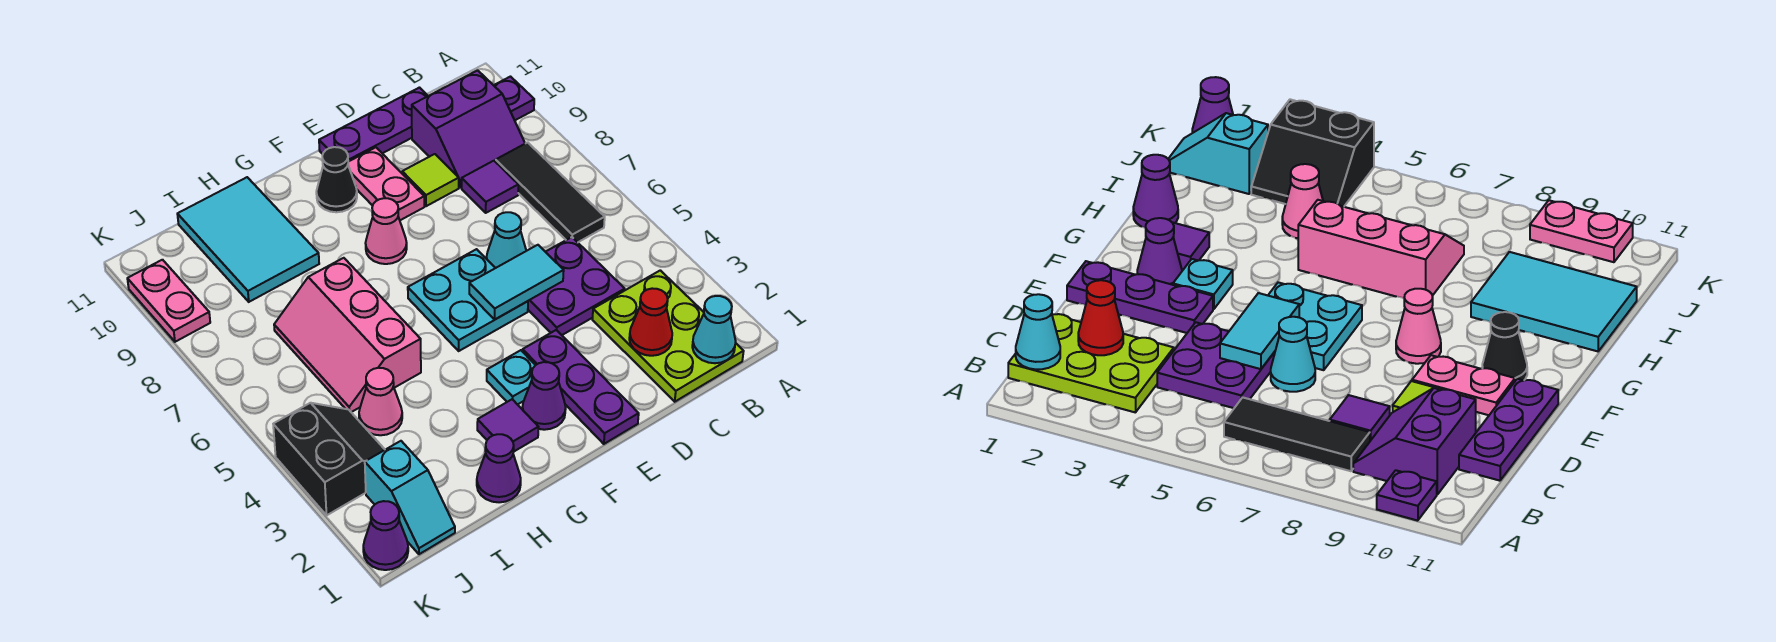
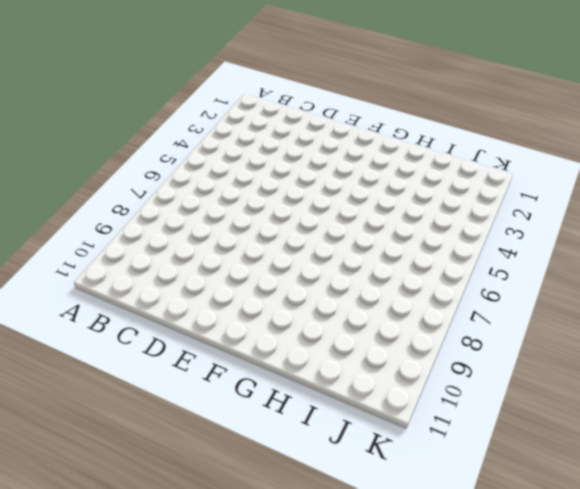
none -> purple plate A10 level 1
none -> lime plate B1:C3 level 1
none -> black tile B6:B8 level 1

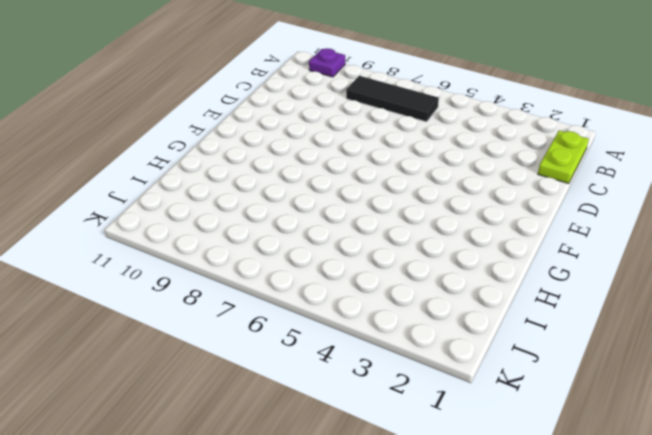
lime plate B1:C1 level 1 -> lime plate B1:C3 level 1
none -> purple slope B9:C10 level 1 top 10
none -> purple plate C4:D5 level 1
none -> purple tile C8 level 1

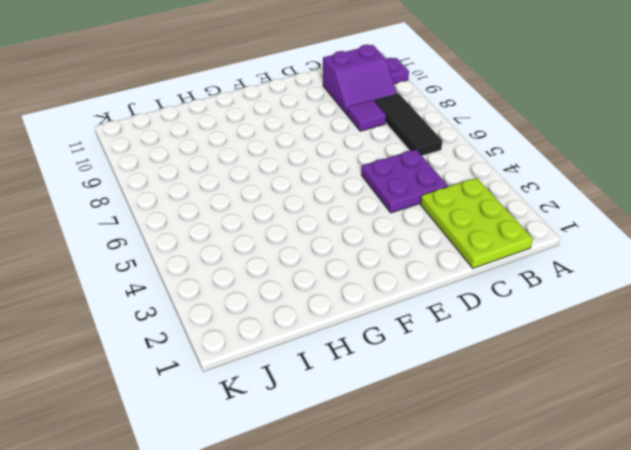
none -> purple plate C11:E11 level 1
none -> cyan cone D6 level 1
none -> lime tile D9 level 1

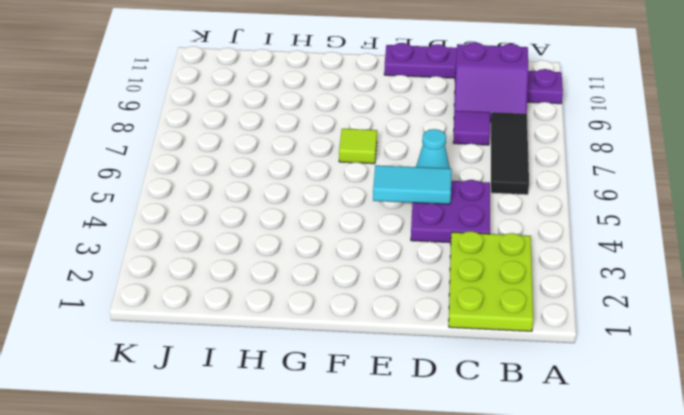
lime tile F7 level 1 -> lime tile D9 level 1
none -> purple plate E1:E3 level 1
none -> cyan plate E5:F6 level 1
none -> pink plate E9:E10 level 1

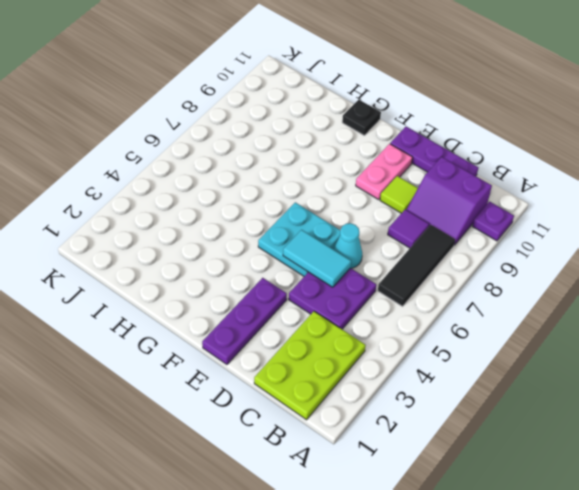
black plate G11 level 1 -> none
none -> purple cone F2 level 1
none -> cyan plate F3 level 1
none -> pink cone F8 level 1

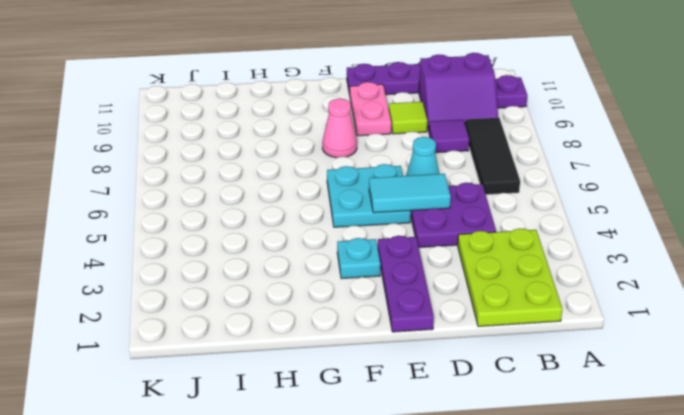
none -> purple cone F2 level 1
none -> black cone F10 level 1
none -> purple tile G2 level 1

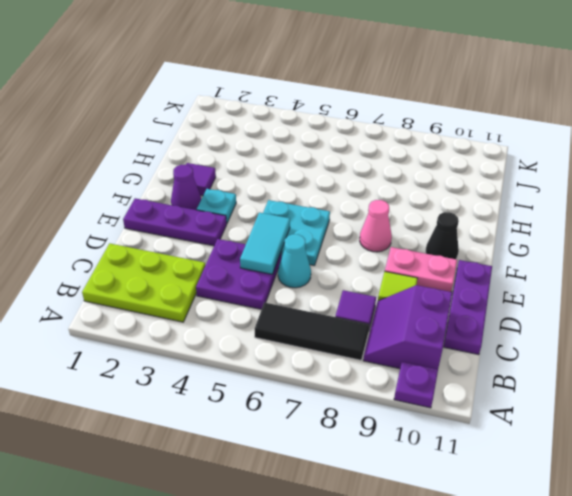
none -> purple cone H1 level 1
none -> pink slope H5:I7 level 1 top H
none -> cyan tile H9:I11 level 1

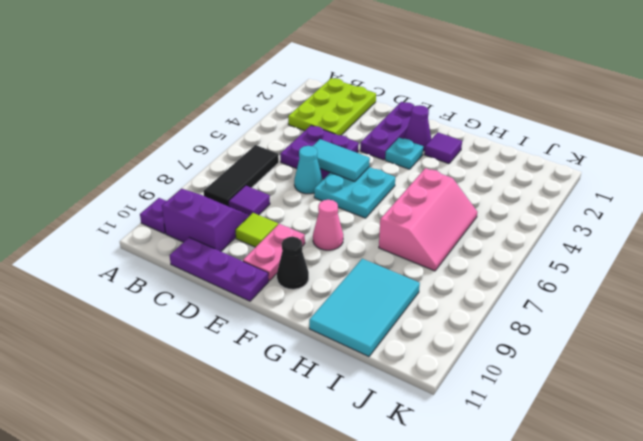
none -> purple cone H1 level 1
none -> pink cone I4 level 1
none -> cyan slope J1:J2 level 1 top 2

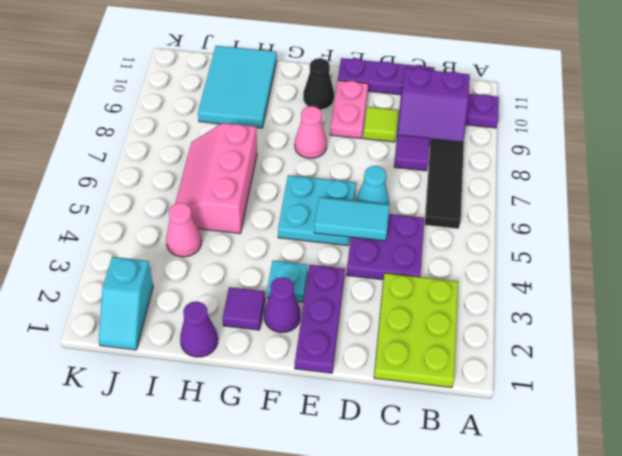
none -> black slope J3:K4 level 1 top K
none -> purple cone K1 level 1
none -> pink plate K9:K10 level 1

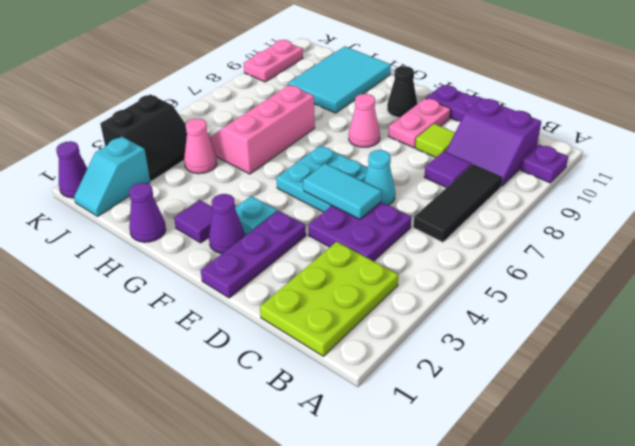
none -> cyan cone B1 level 2
none -> red cone C2 level 2

